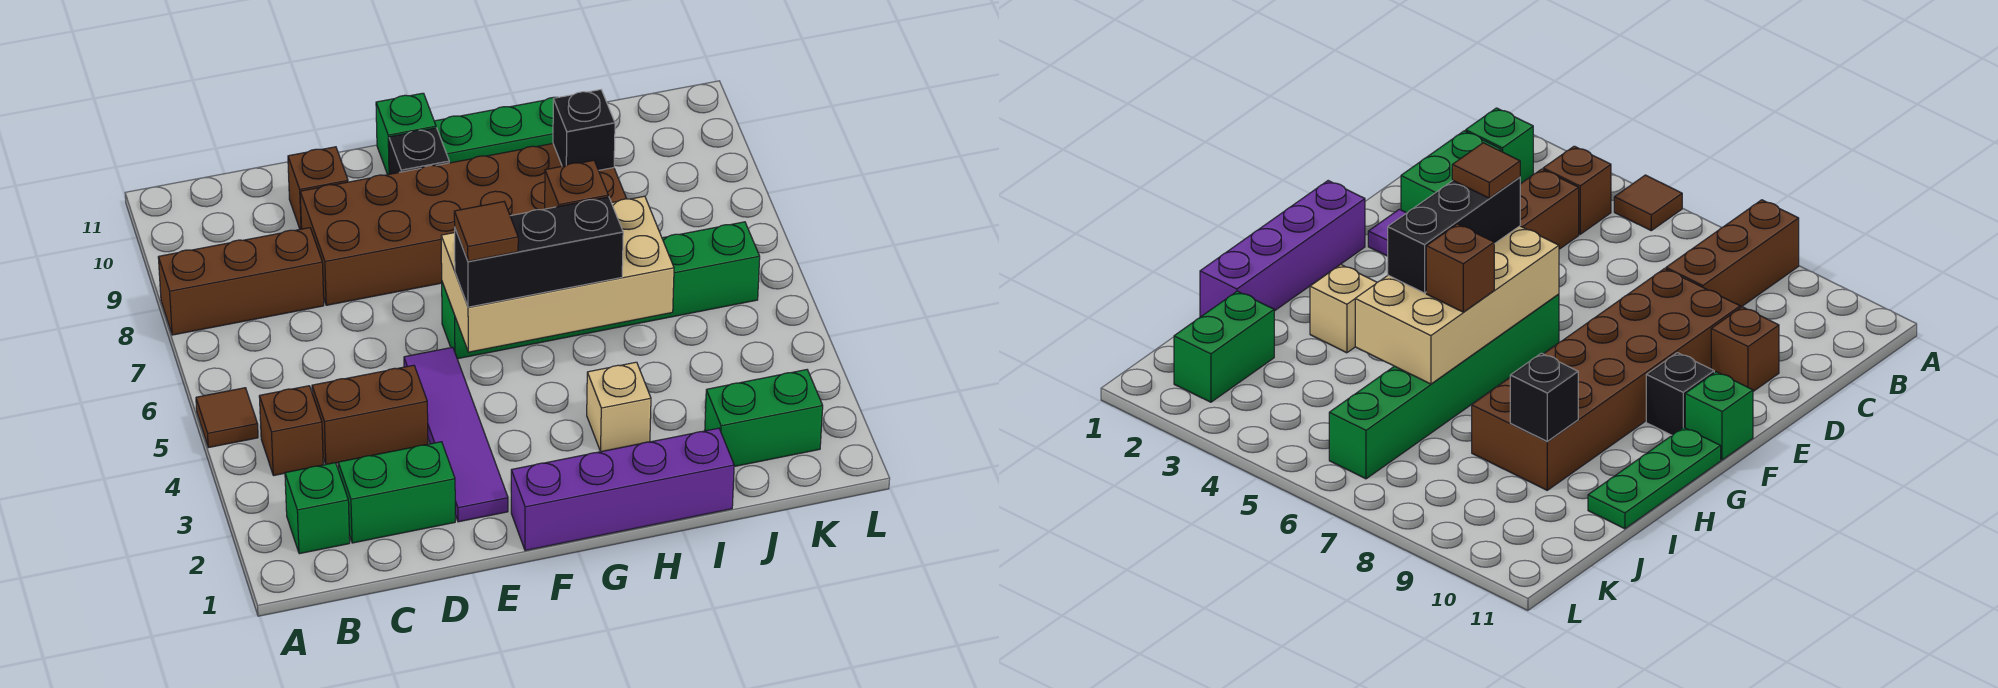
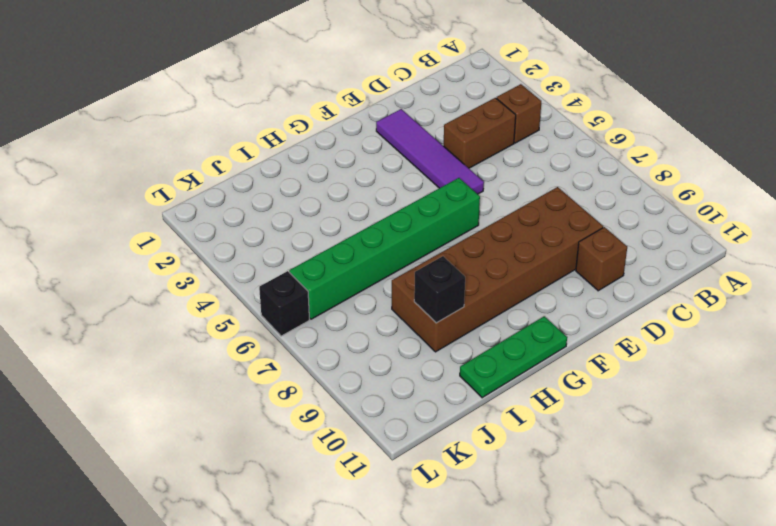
black brick L6 level 1 -> black brick F10 level 1
none -> brown tile A5 level 1
none -> brown brick A8:C8 level 1
none -> green brick B2 level 1

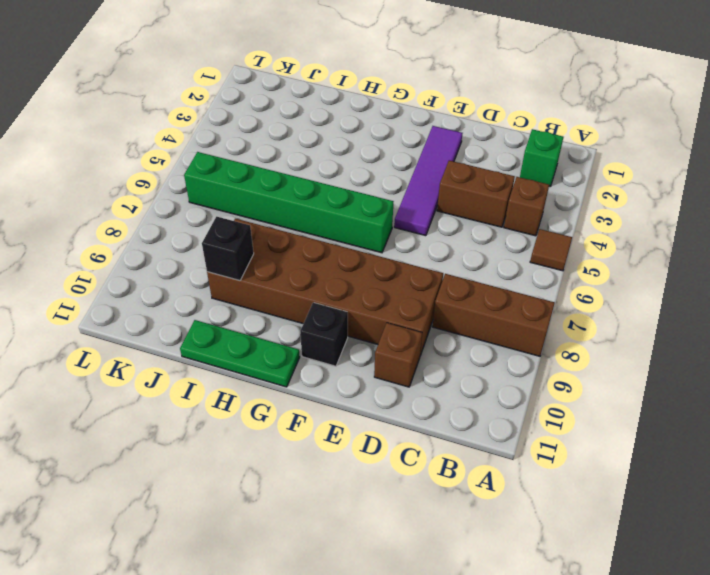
none -> green brick C2:D2 level 1
none -> purple brick F1:I1 level 1
none -> green brick F11 level 1

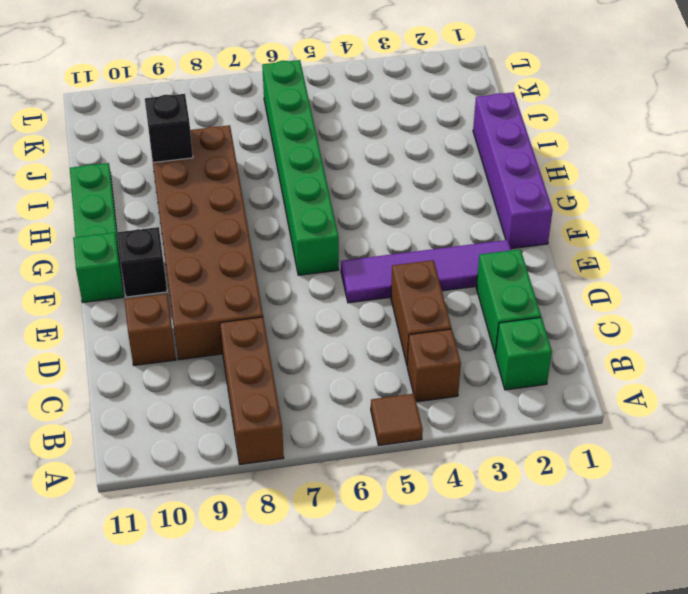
none -> tan brick H3 level 1
none -> green brick J2:K2 level 1
none -> tan brick F5:I6 level 2

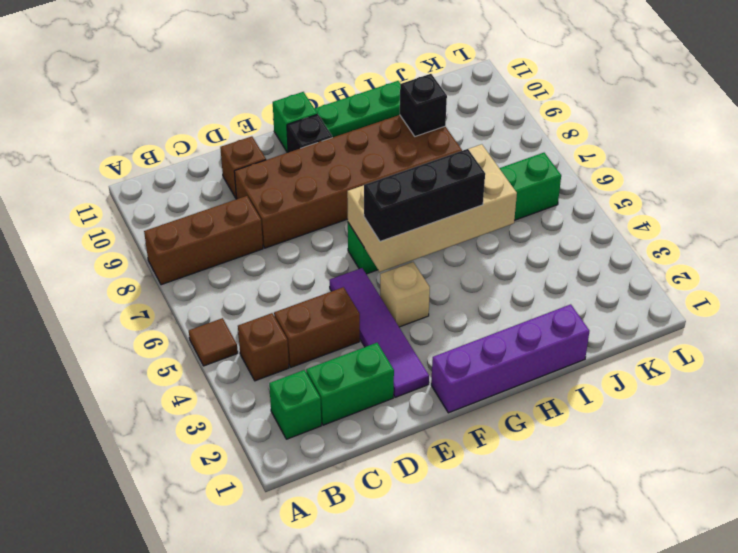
tan brick F4 level 1 -> tan brick H3 level 1
none -> green brick J2:K2 level 1
none -> brown brick H6 level 3
none -> brown tile F5 level 4

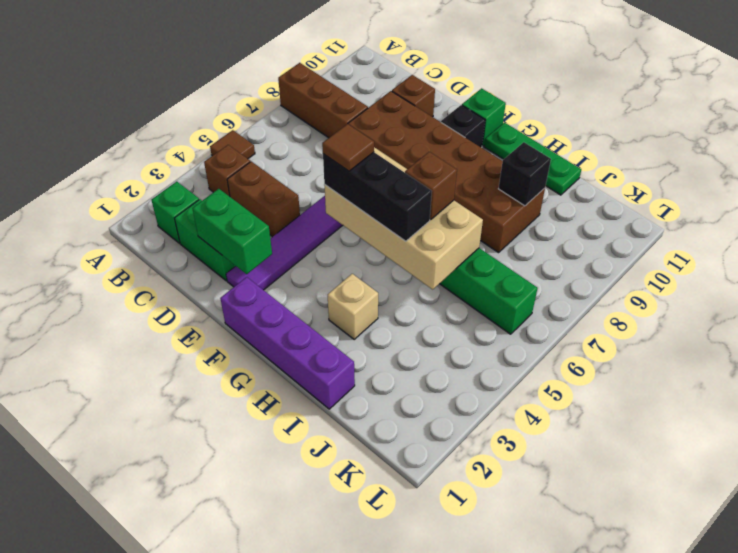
green brick D2:E2 level 2 -> green brick J2:K2 level 1

